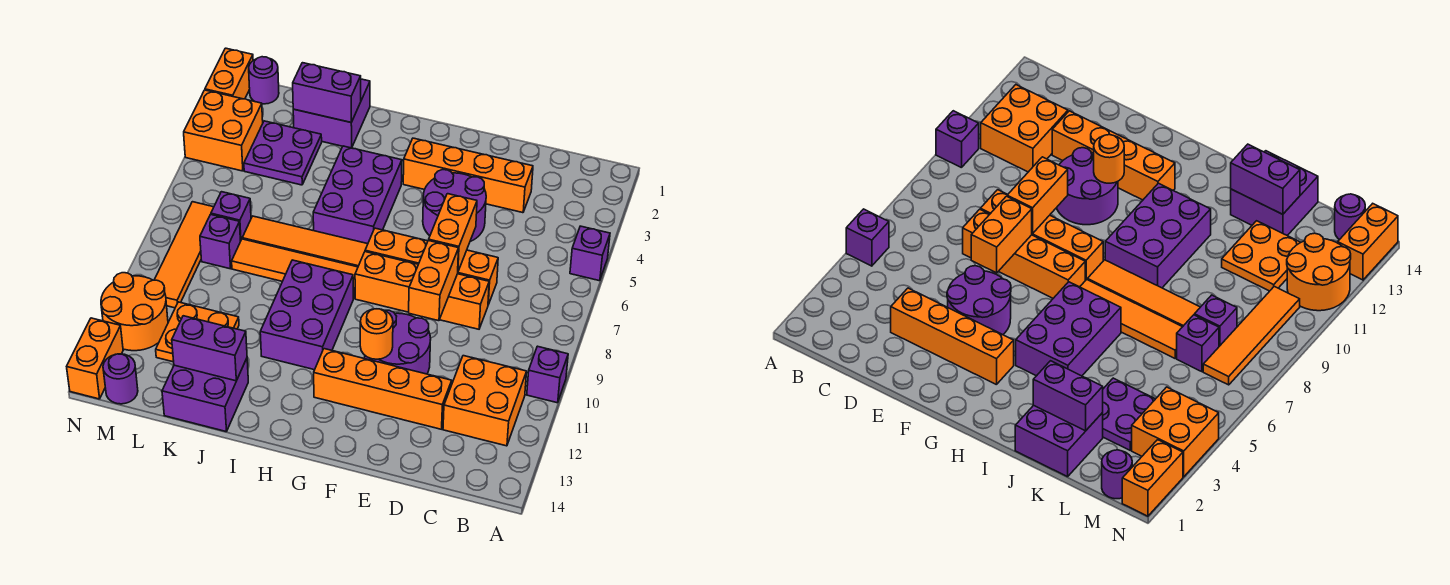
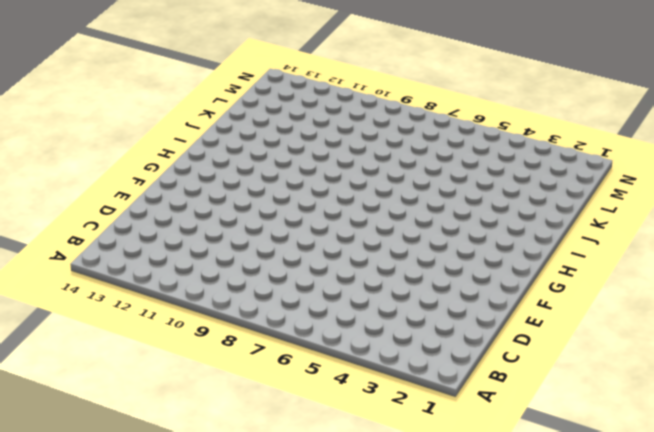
none -> purple brick A5 level 1
none -> purple brick A10 level 1
none -> orange brick B11:C12 level 1
none -> orange brick D3:G3 level 1

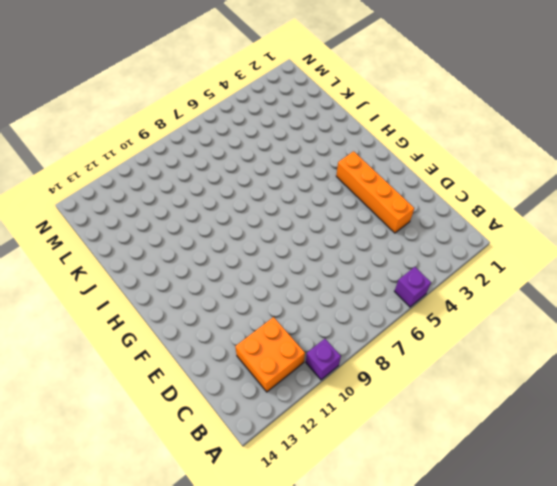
none -> orange brick D7:G7 level 1
none -> orange brick D8:G8 level 1
none -> orange brick D12:G12 level 1
none -> purple round brick E4:F5 level 1

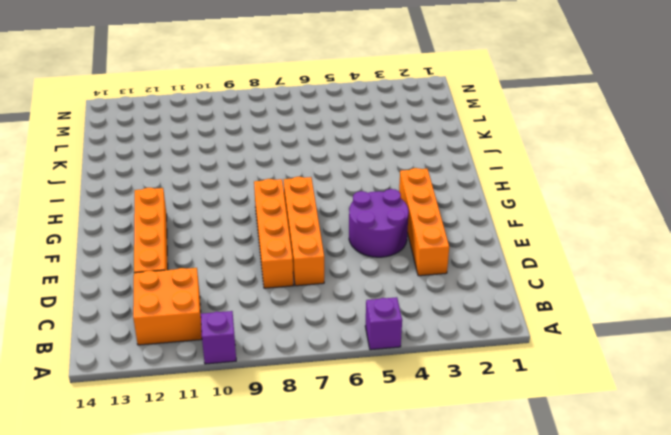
none -> purple round brick E10:F11 level 1
none -> purple brick H4:I6 level 1
none -> orange tile H7:K7 level 1
none -> orange tile H8:K8 level 1

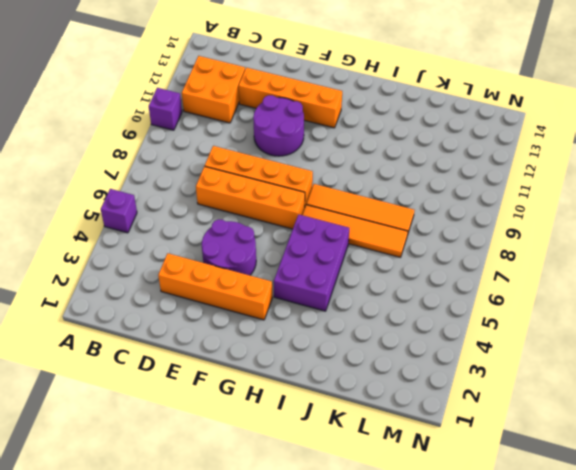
none -> purple brick H9:I11 level 1
none -> purple brick J1:K2 level 1
none -> purple brick J13:K14 level 1
none -> purple plate K3:L4 level 1

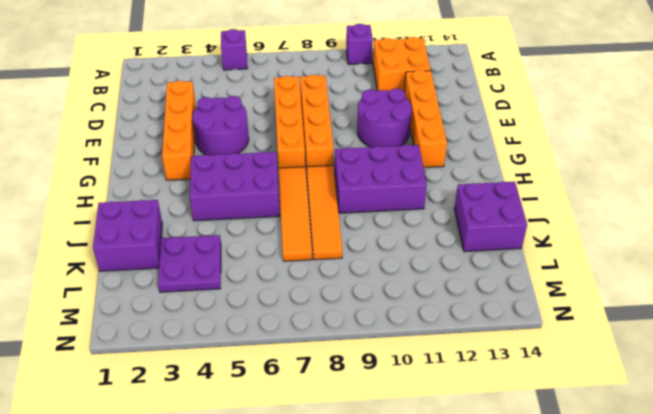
none -> orange plate K11:L12 level 1
none -> purple brick L7 level 1
none -> purple brick L8 level 1
none -> purple round brick M1 level 1

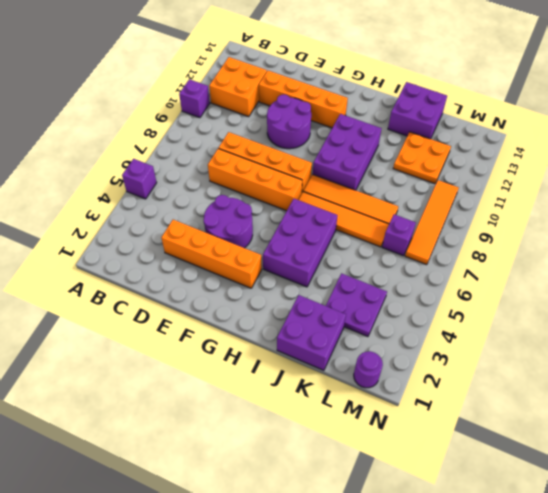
none -> purple brick L8 level 1
none -> orange brick M3:N4 level 1
none -> orange round brick M11:N12 level 1
none -> purple round brick M14 level 1

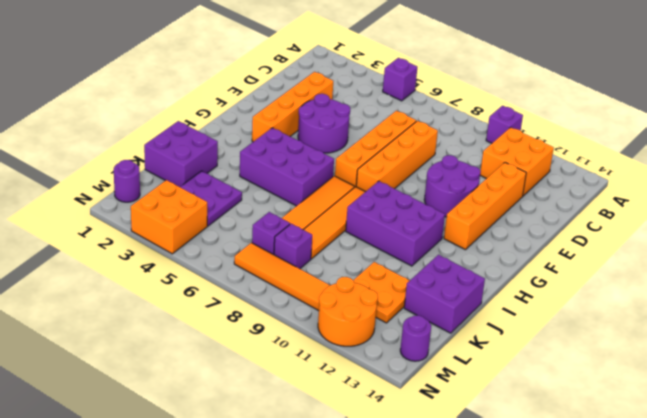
none -> orange brick N1:N2 level 1
none -> orange brick N13:N14 level 1
none -> orange brick E6:E7 level 2
none -> orange brick E8:E9 level 2

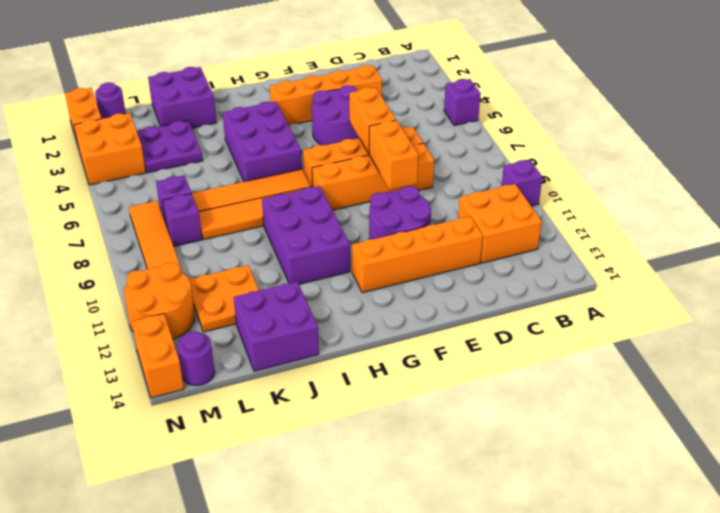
none -> orange round brick F11 level 2
none -> purple brick J2:K2 level 2
none -> purple brick J13:K13 level 2

